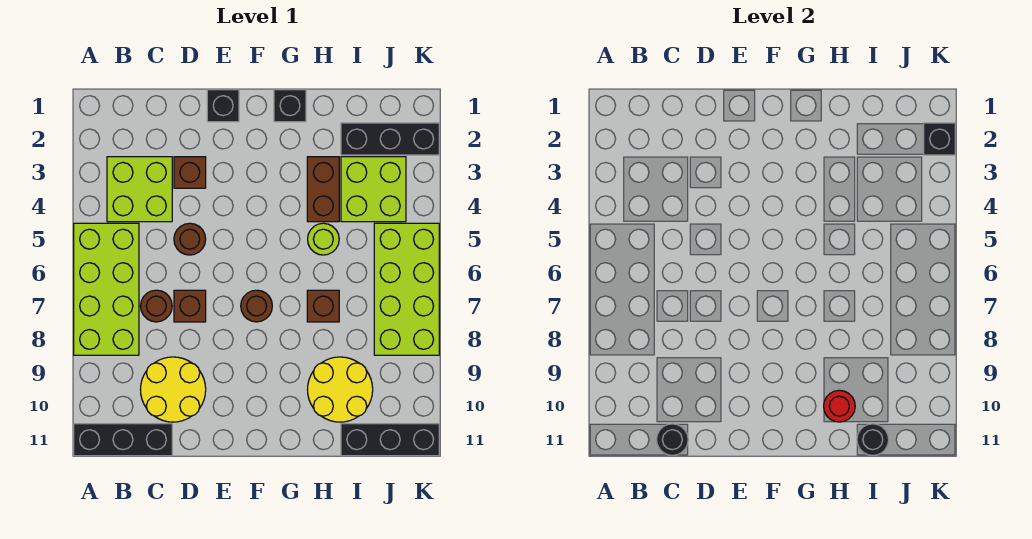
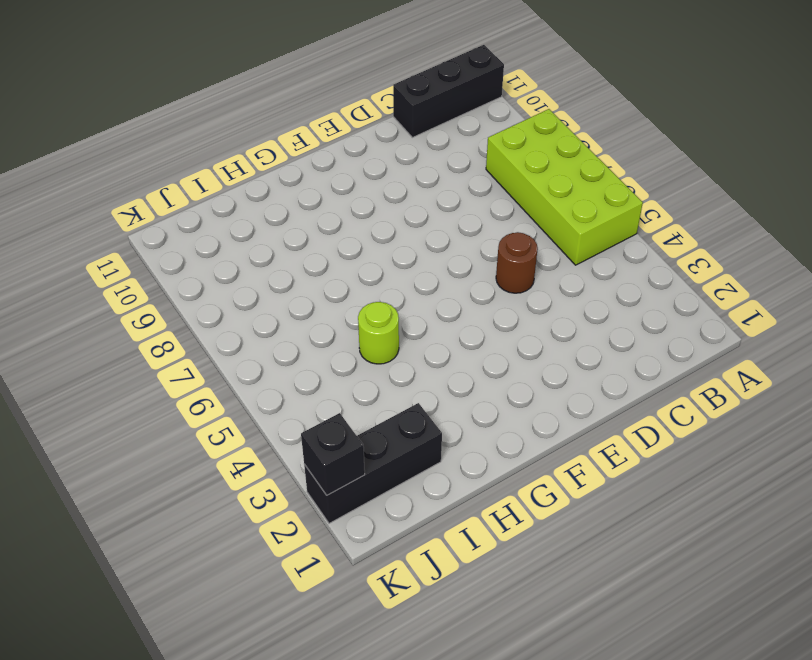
none -> lime brick B3:C4 level 1
none -> brown round brick C7 level 1
none -> yellow round brick C9:D10 level 1

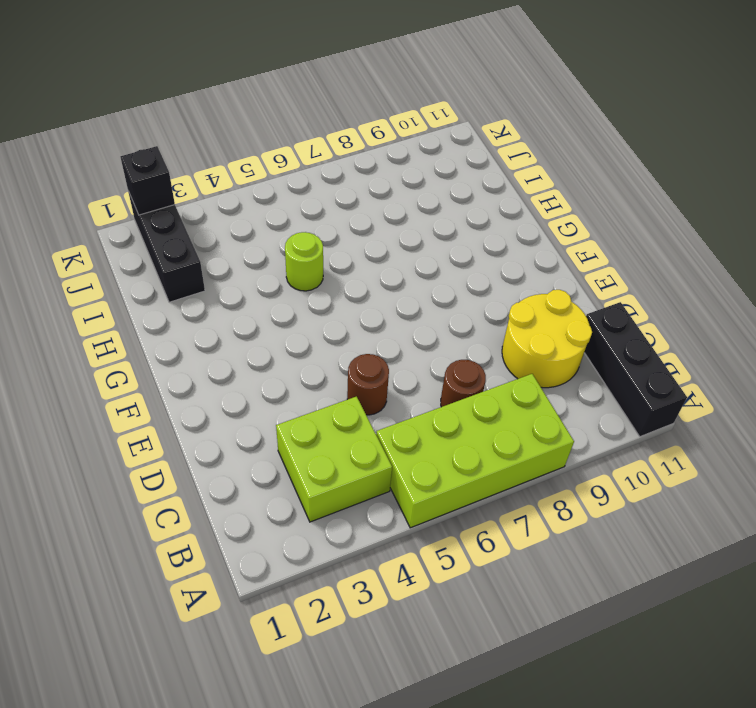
none -> brown brick D3 level 1
none -> brown brick D7 level 1
none -> black brick E1 level 1

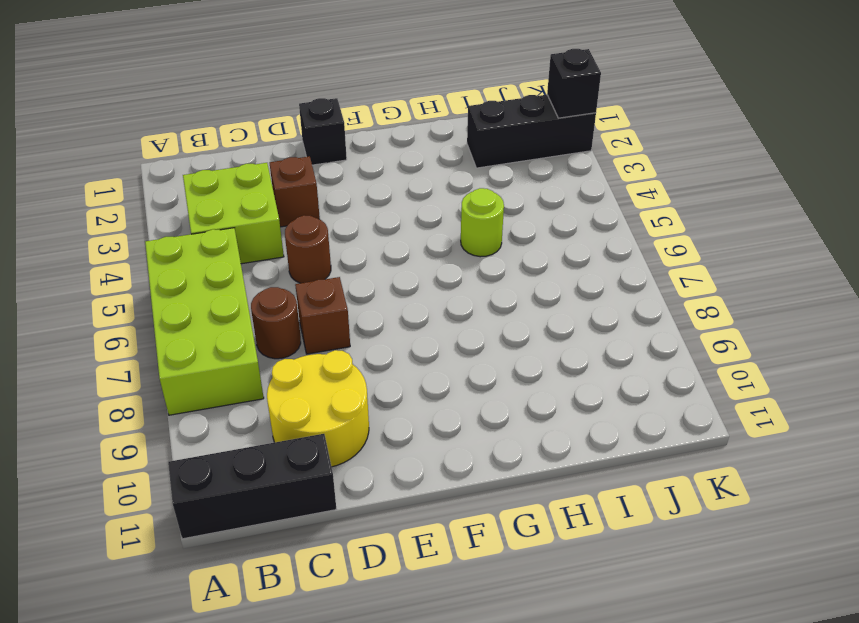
none -> brown round brick F7 level 1
none -> black brick G1 level 1
none -> brown brick H3:H4 level 1

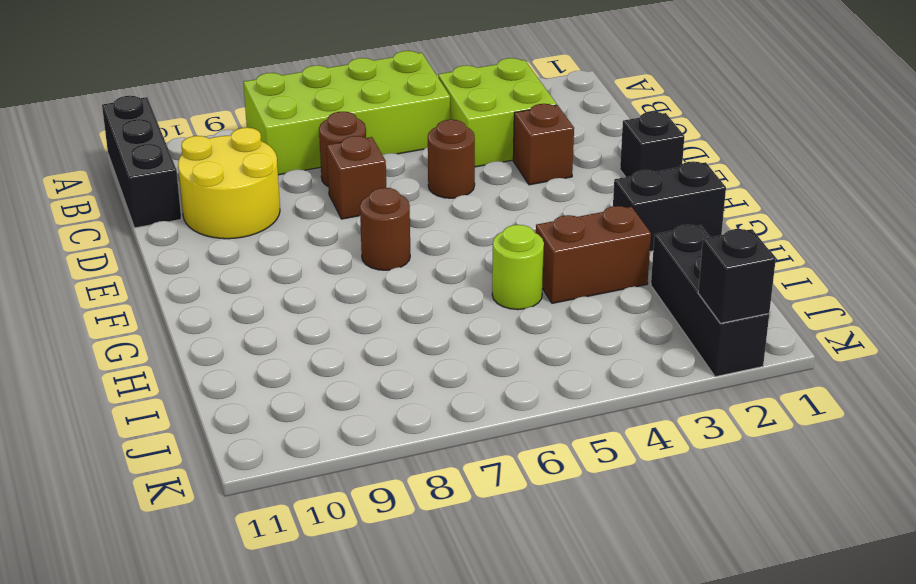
black brick G1:G2 level 1 -> black brick G1 level 1
none -> brown brick H7 level 1
none -> yellow round brick H9:I10 level 1
none -> lime brick I3:J4 level 1

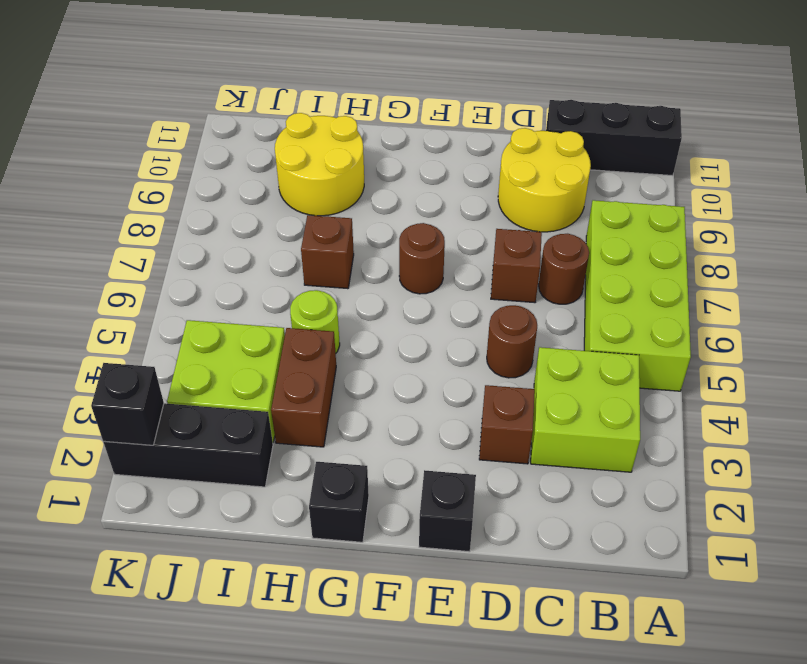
none -> black brick I11:K11 level 1
none -> lime brick J5:K8 level 1
none -> black round brick C11 level 2

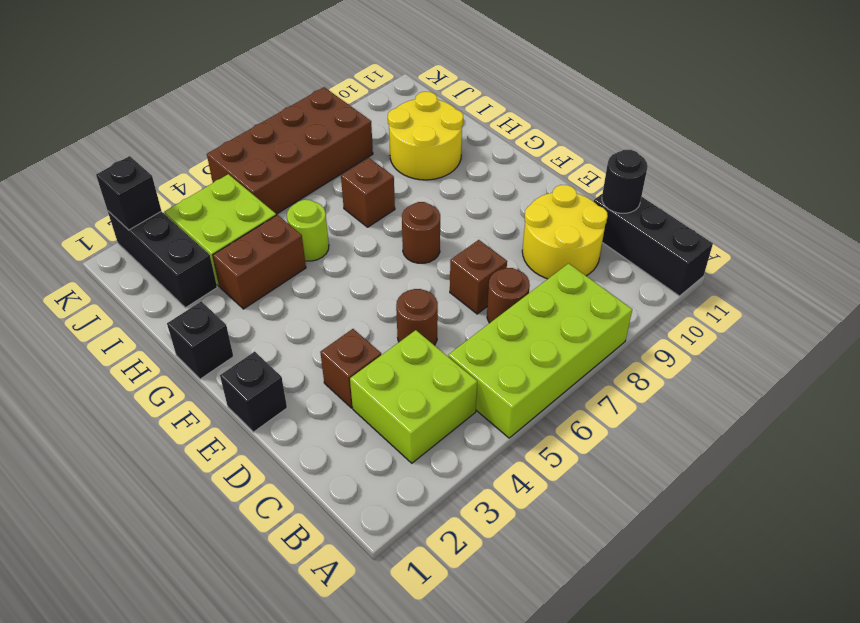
brown brick J5:K8 level 1 -> lime brick J5:K8 level 1
none -> black brick I11:K11 level 1
none -> red round brick H10 level 2
none -> black round brick I11 level 2

